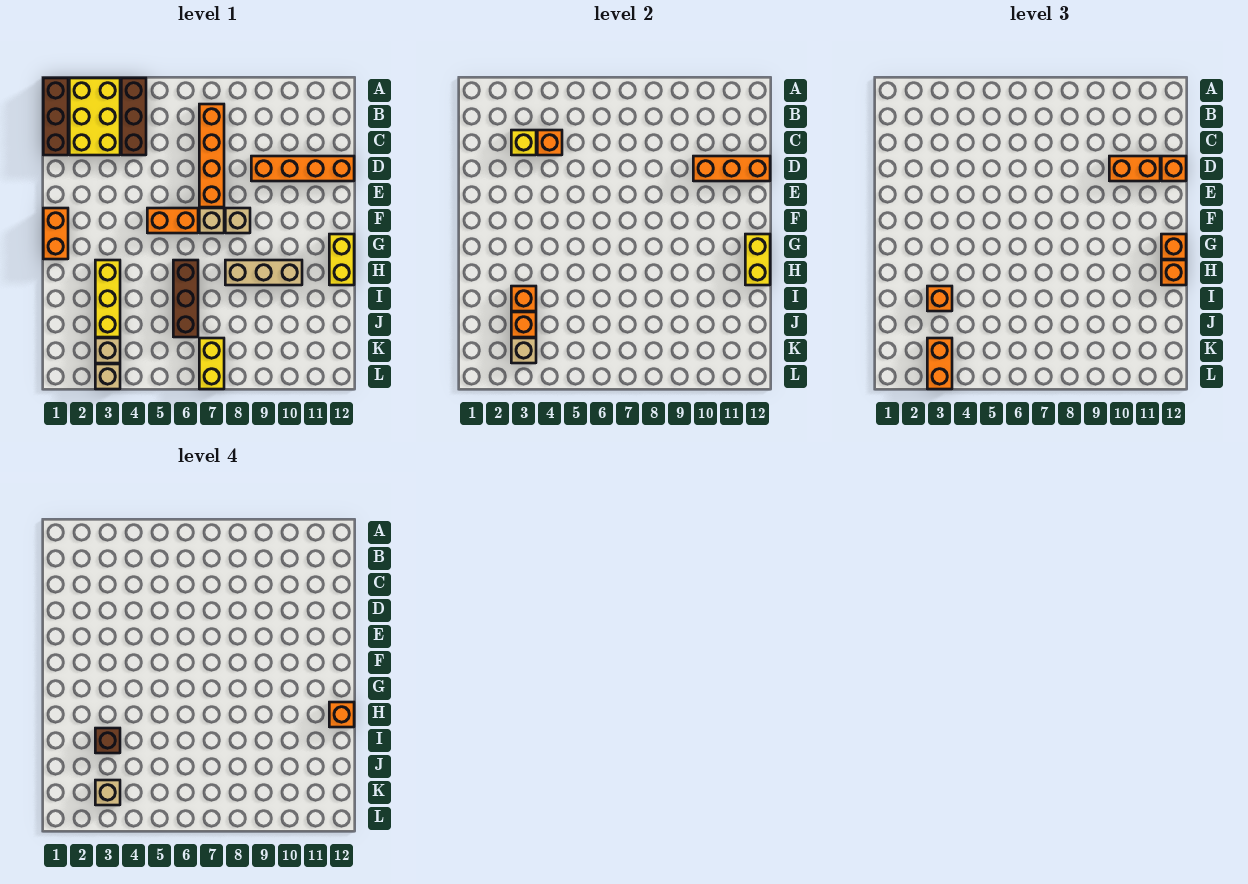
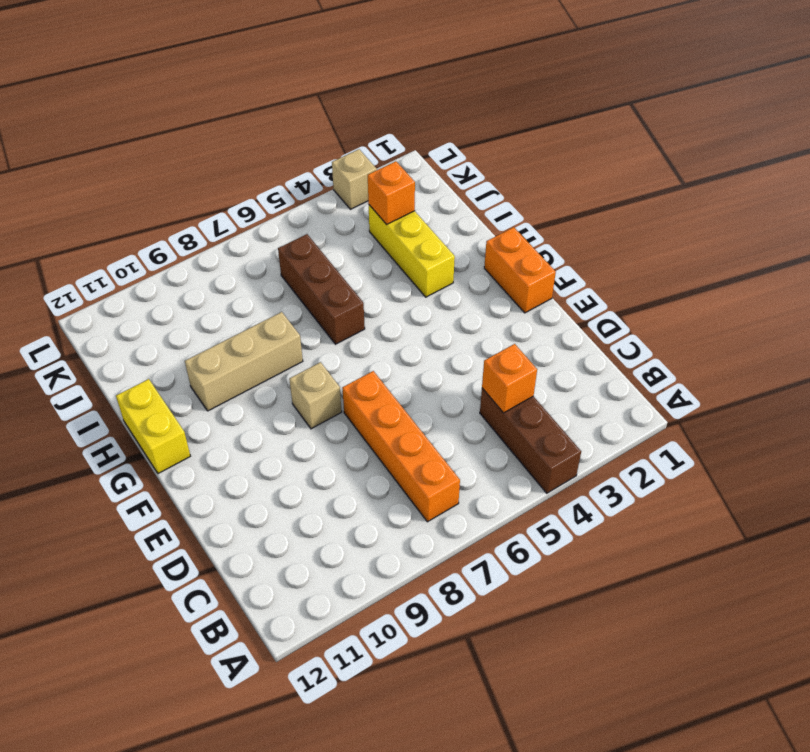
none -> brown brick A1:C1 level 1
none -> yellow brick A2:C3 level 1
none -> orange brick D9:D12 level 1
none -> orange brick F5:F6 level 1

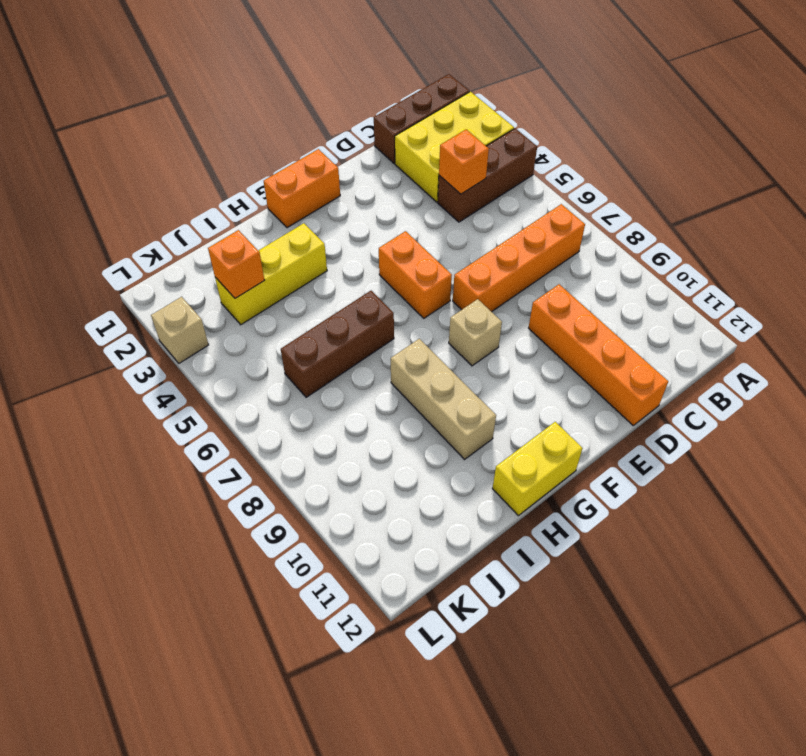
none -> tan brick F7 level 1
none -> tan brick K3 level 1
none -> yellow brick K7:L7 level 1
none -> yellow brick C3 level 2

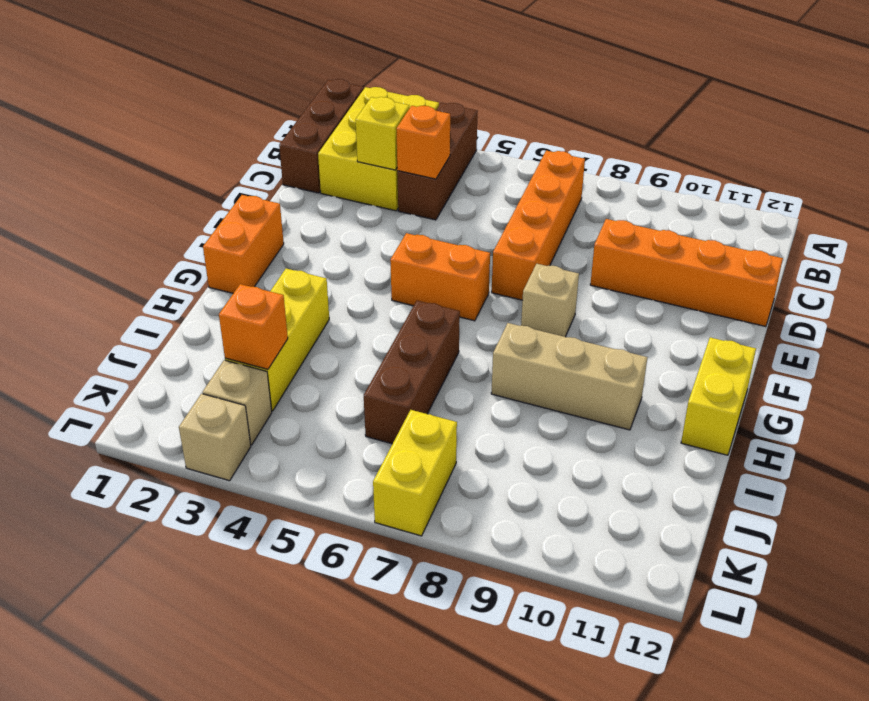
none -> tan brick F7 level 1
none -> orange brick D10:D12 level 2
none -> yellow brick G12:H12 level 2
none -> orange brick I3 level 2

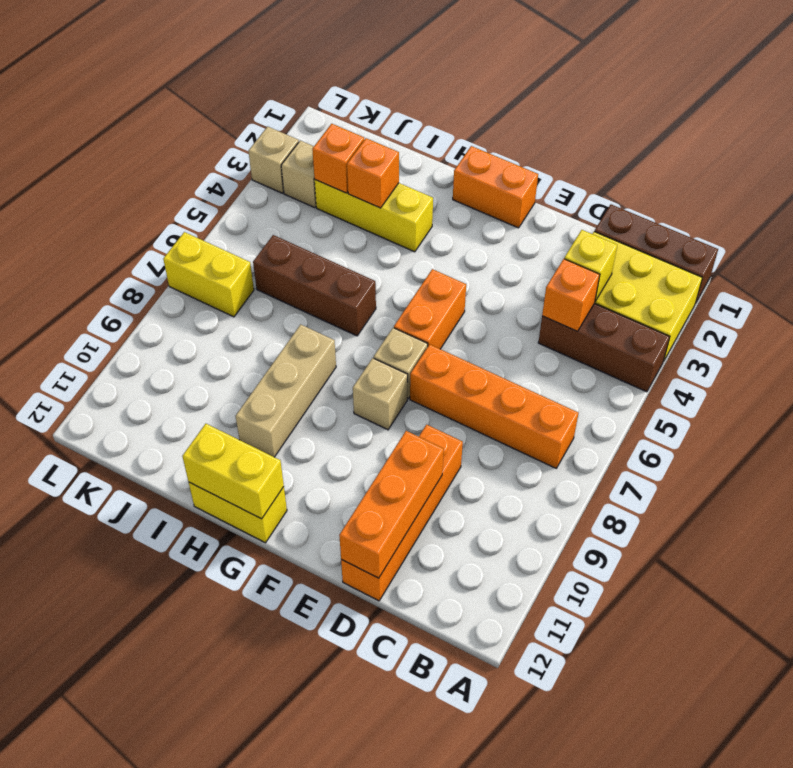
none -> tan brick K3 level 2
none -> orange brick D10:D11 level 3
none -> orange brick D12 level 3
none -> orange brick G12 level 3

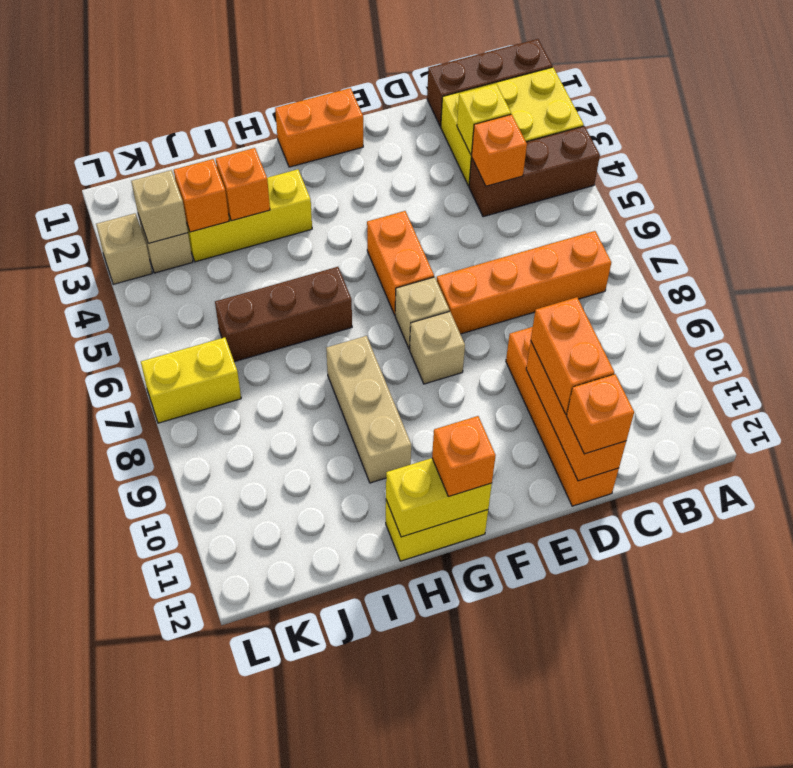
none -> orange brick H12 level 3
none -> orange brick I3 level 3
none -> orange brick K3:L3 level 3
none -> orange brick H12 level 4

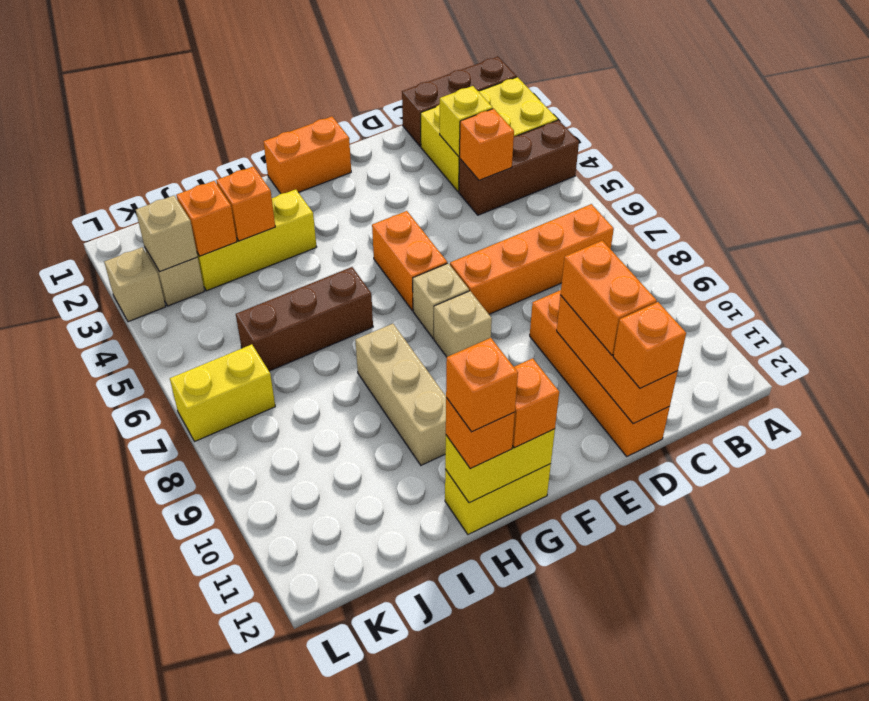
none -> orange brick I3 level 3
none -> orange brick K3:L3 level 3
none -> brown brick I3 level 4
none -> tan brick K3 level 4

